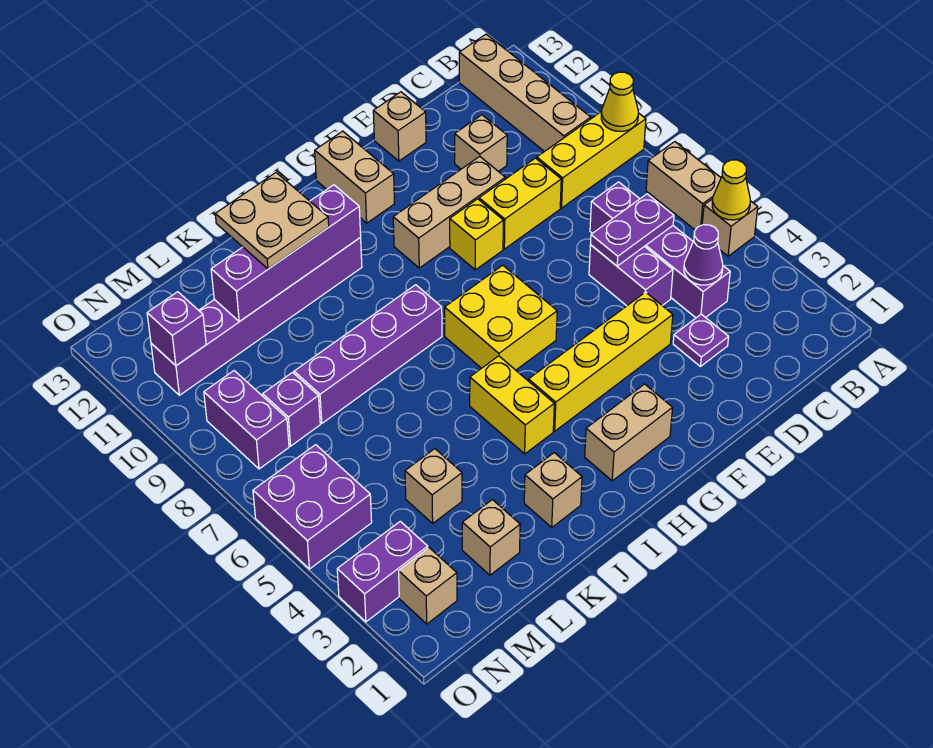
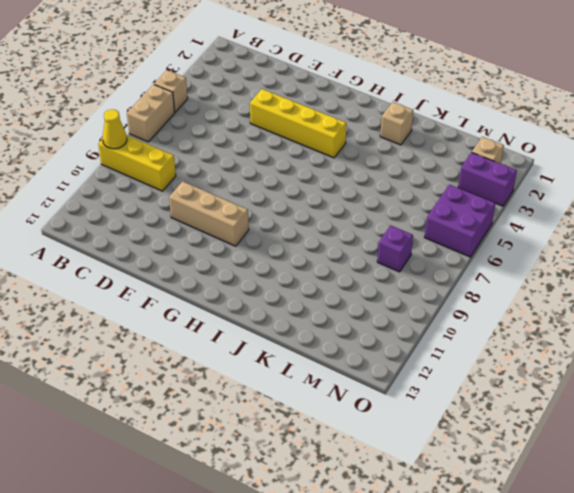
none -> tan brick B10:B13 level 1
none -> purple brick C4:C7 level 1
none -> purple plate D3 level 1
none -> purple brick D5:D6 level 1

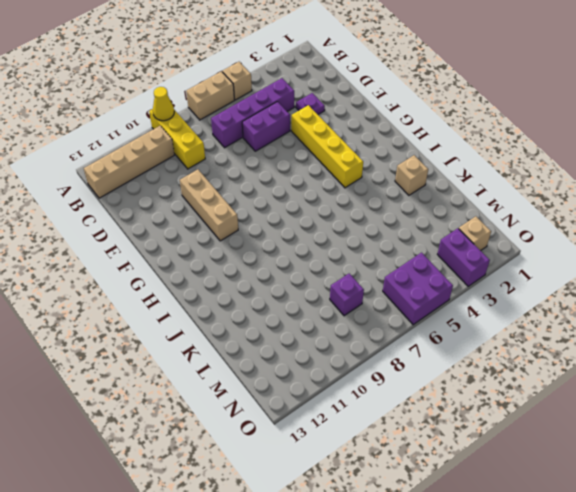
none -> yellow brick D9:E9 level 1
none -> tan brick D11 level 1
none -> tan brick E13 level 1
none -> yellow brick F9 level 1

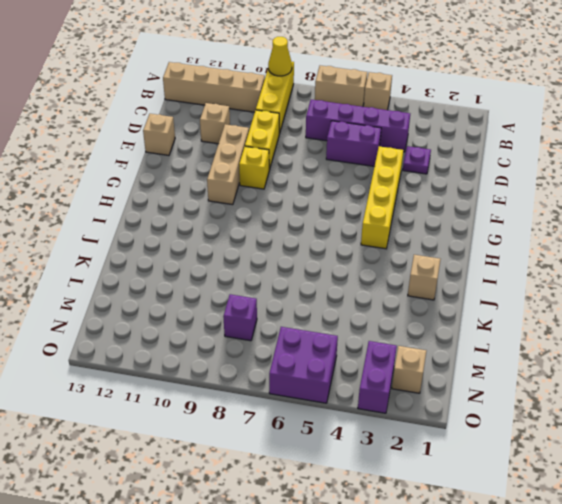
none -> tan brick G2:H2 level 1
none -> yellow brick G6:H7 level 1
none -> tan brick G12:G13 level 1
none -> yellow brick I4:I5 level 1

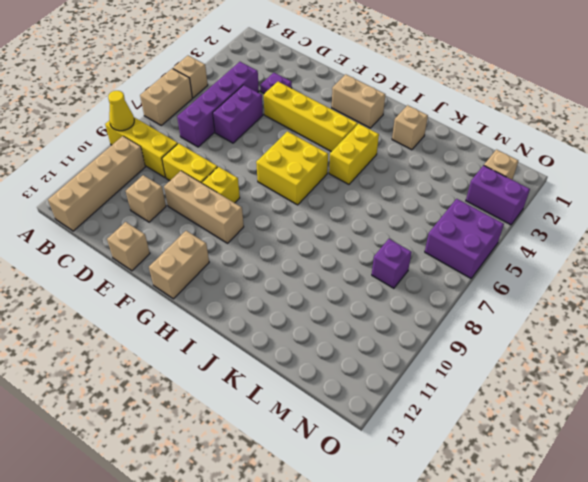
none -> purple brick I8:L8 level 1
none -> purple brick I11:N11 level 1
none -> tan brick L2 level 1
none -> tan brick L4 level 1

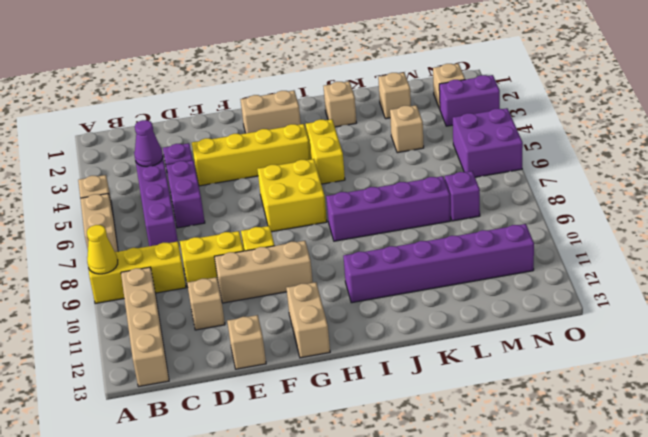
none -> purple brick N8:N9 level 1
none -> yellow cone A5 level 2
none -> purple plate C6:D6 level 2
none -> purple brick I11:L11 level 2

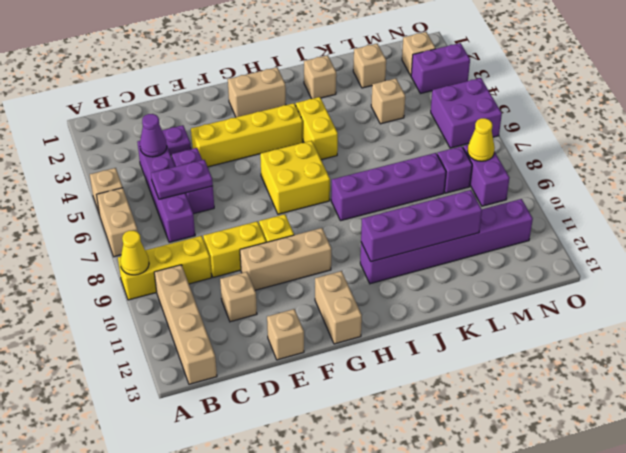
yellow cone N8 level 2 -> yellow cone A5 level 2
none -> purple brick N11 level 2
none -> tan plate J11:K12 level 3

